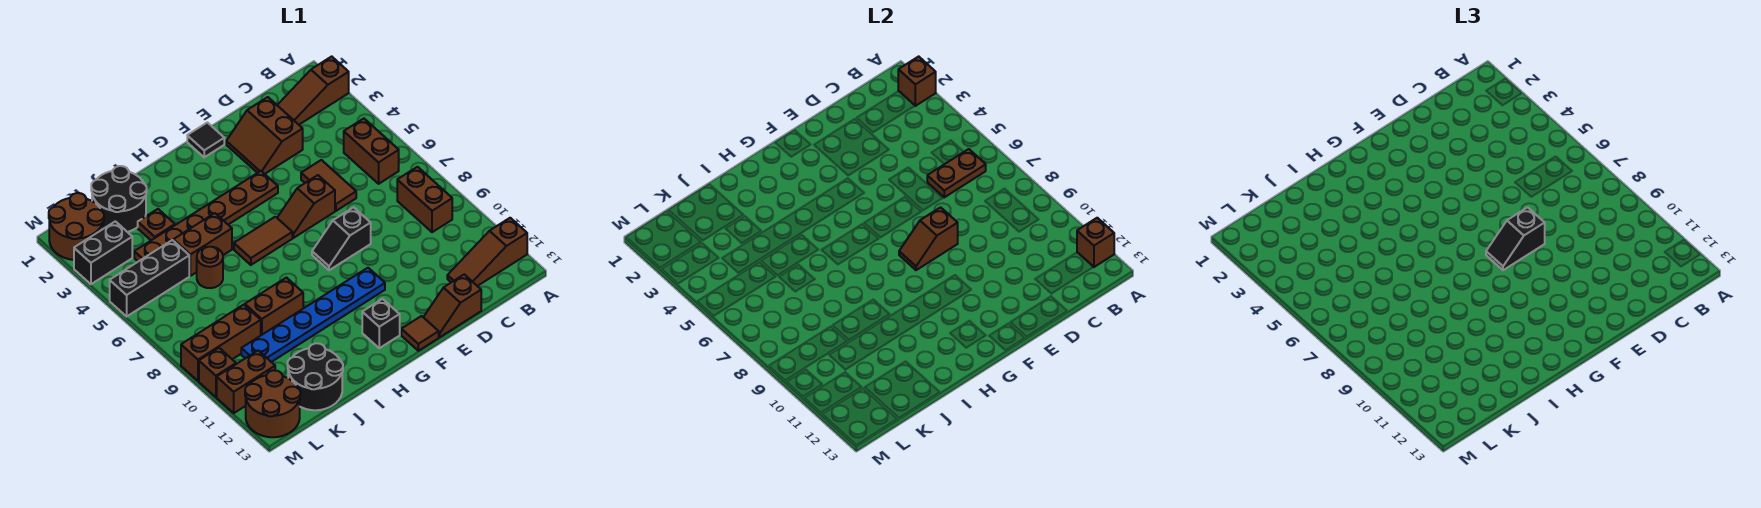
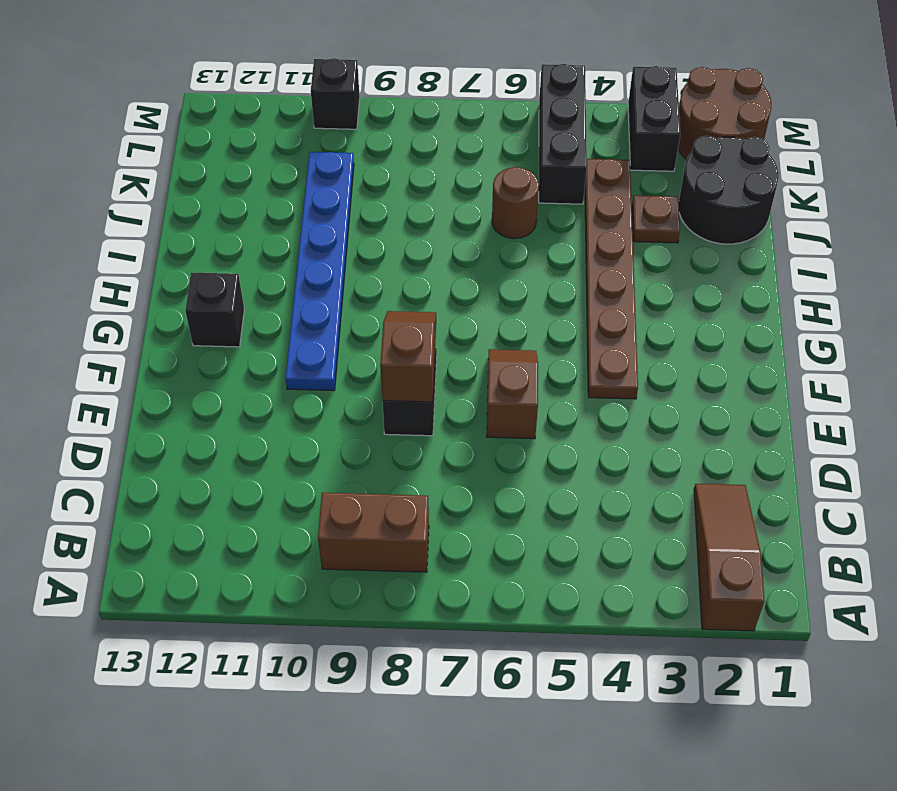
black brick M10 level 1 -> brown brick M10 level 1
none -> brown slope A12:C12 level 1 top A
none -> brown brick B5:B6 level 1
none -> brown slope D2:E3 level 1 top D
none -> brown tile D5:D6 level 1

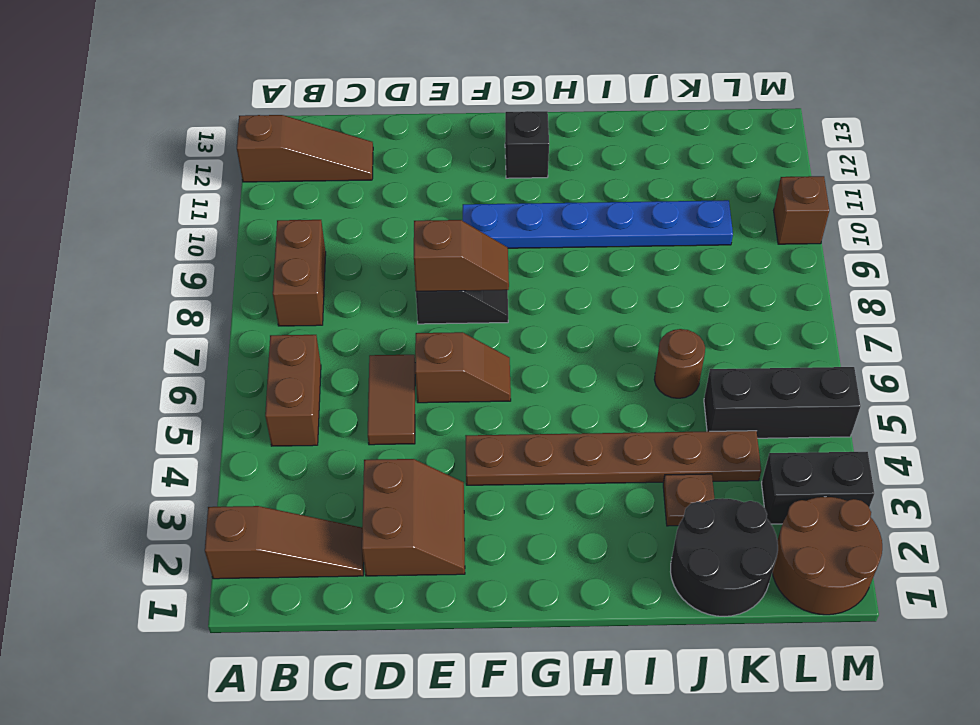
none -> brown slope D13:E13 level 1 top D
none -> black tile F1 level 1
none -> brown tile F13 level 1
none -> brown tile G6:H6 level 1

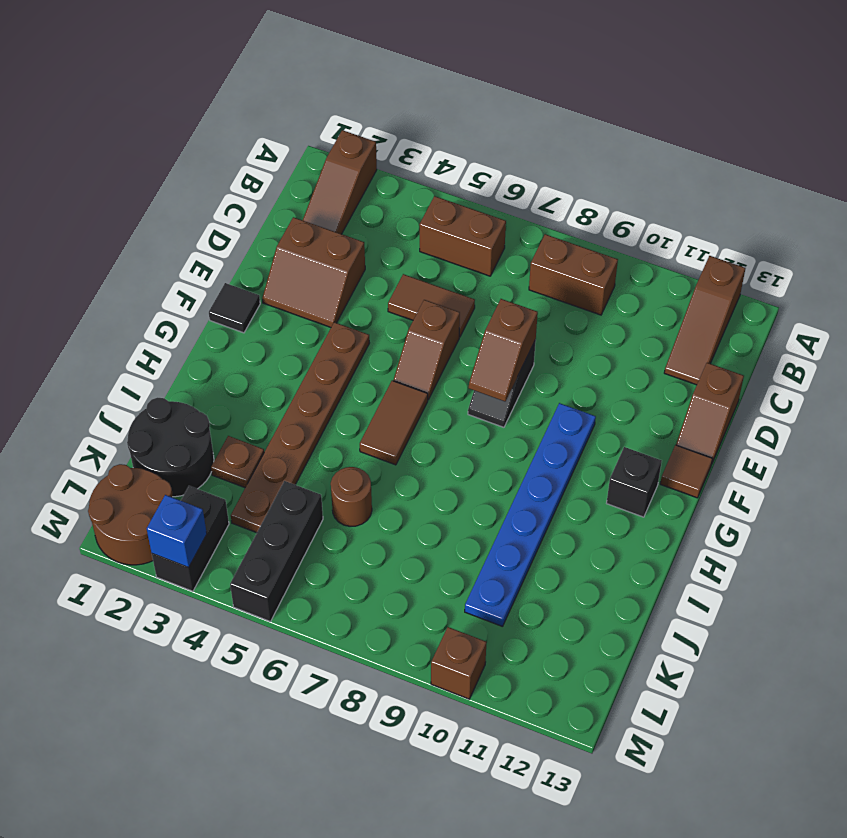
blue brick M3 level 2 -> none
none -> brown brick I5:J5 level 1
none -> brown brick I9:J9 level 1
none -> black round brick J12:K13 level 1
none -> brown brick K9:M9 level 1

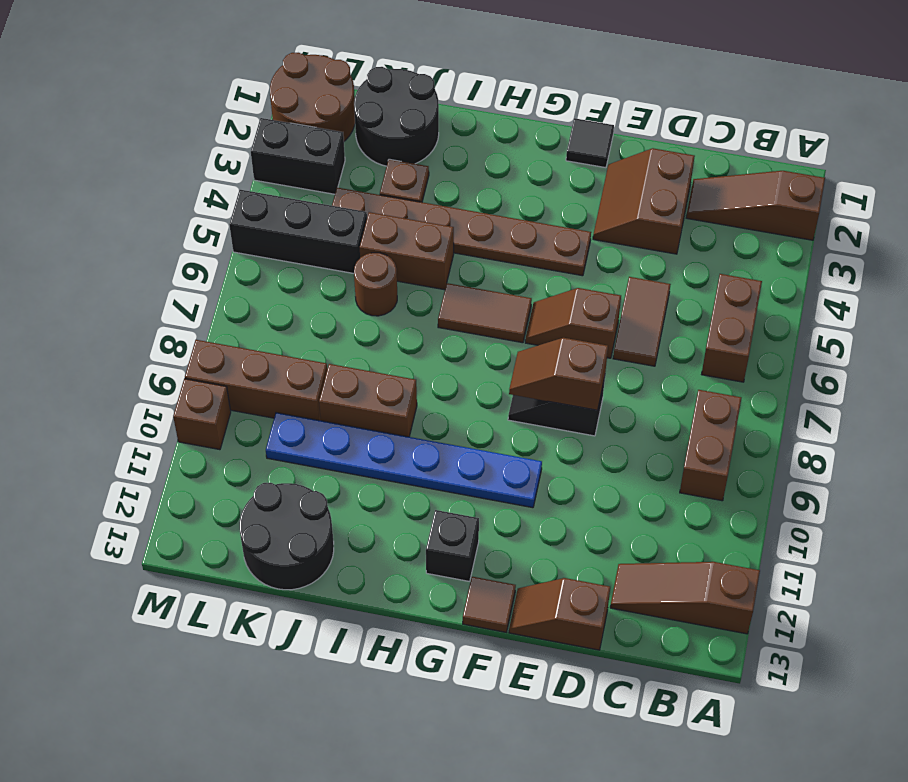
none -> brown brick L11:M11 level 1
none -> brown round brick L12:M13 level 1
none -> brown brick A2 level 2
none -> brown brick A12 level 2

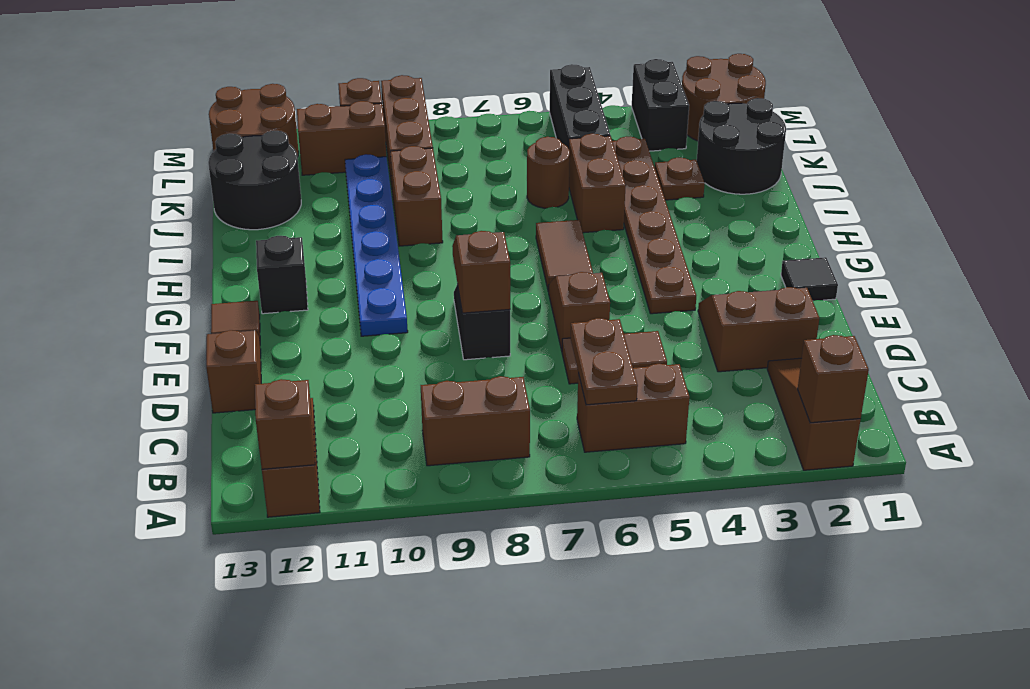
brown brick L10:L11 level 1 -> brown brick L11:M11 level 1
none -> black slope E8:F8 level 3 top E

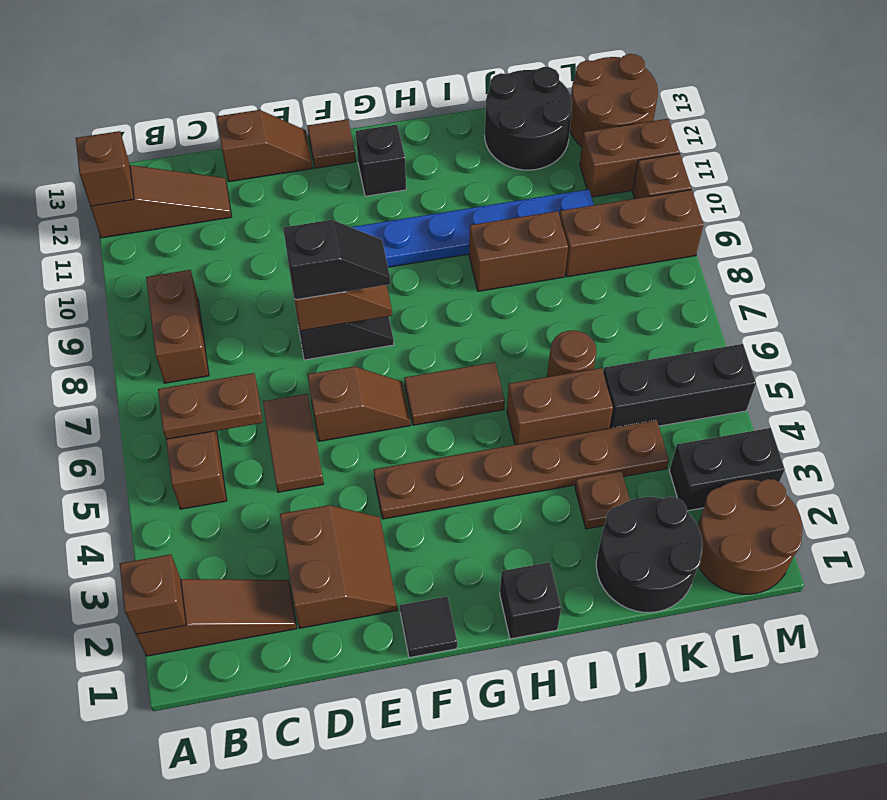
black brick H1 level 1 -> none

